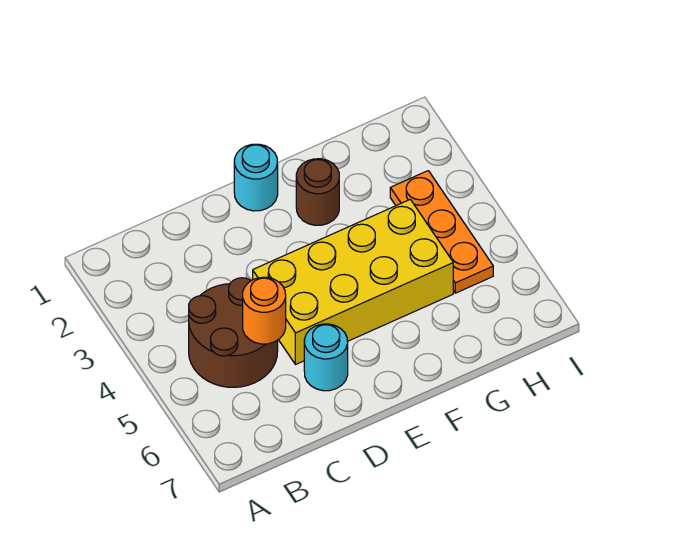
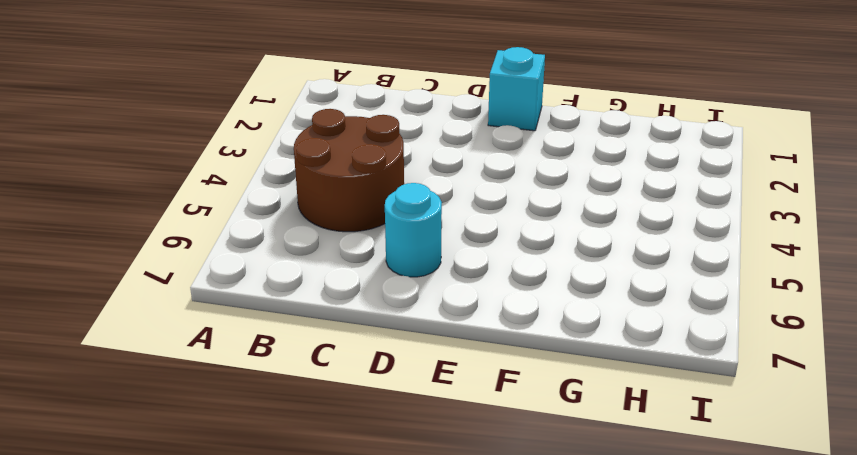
cyan brick E1 level 1 -> cyan round brick E1 level 1
none -> yellow brick D4:G5 level 1
none -> brown round brick F2 level 1

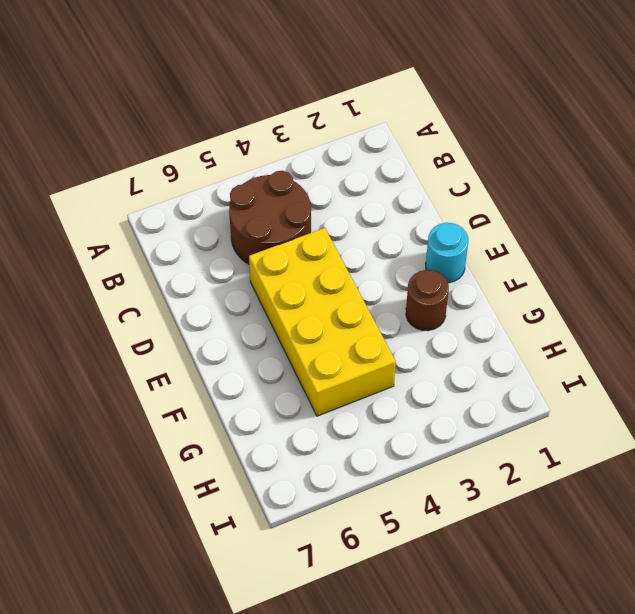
none -> cyan round brick D6 level 1
none -> orange plate H3:H5 level 1

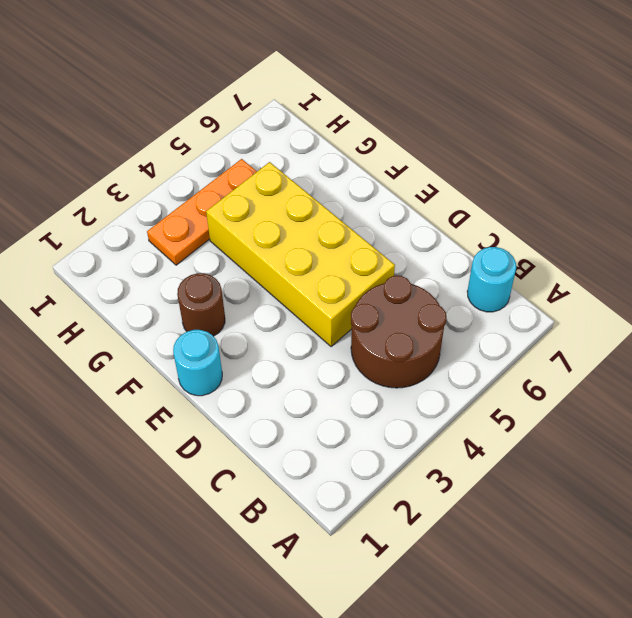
cyan round brick B7 level 1 -> cyan round brick D6 level 1
none -> orange round brick C5 level 2

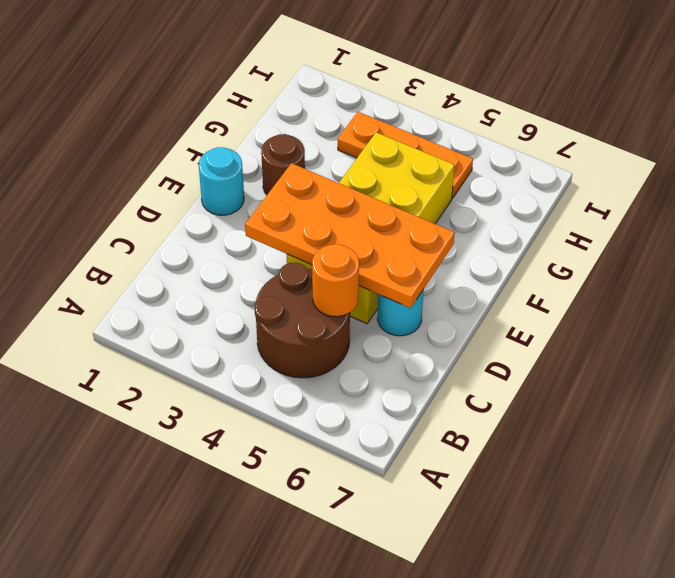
orange plate D3:E6 level 2 -> none

